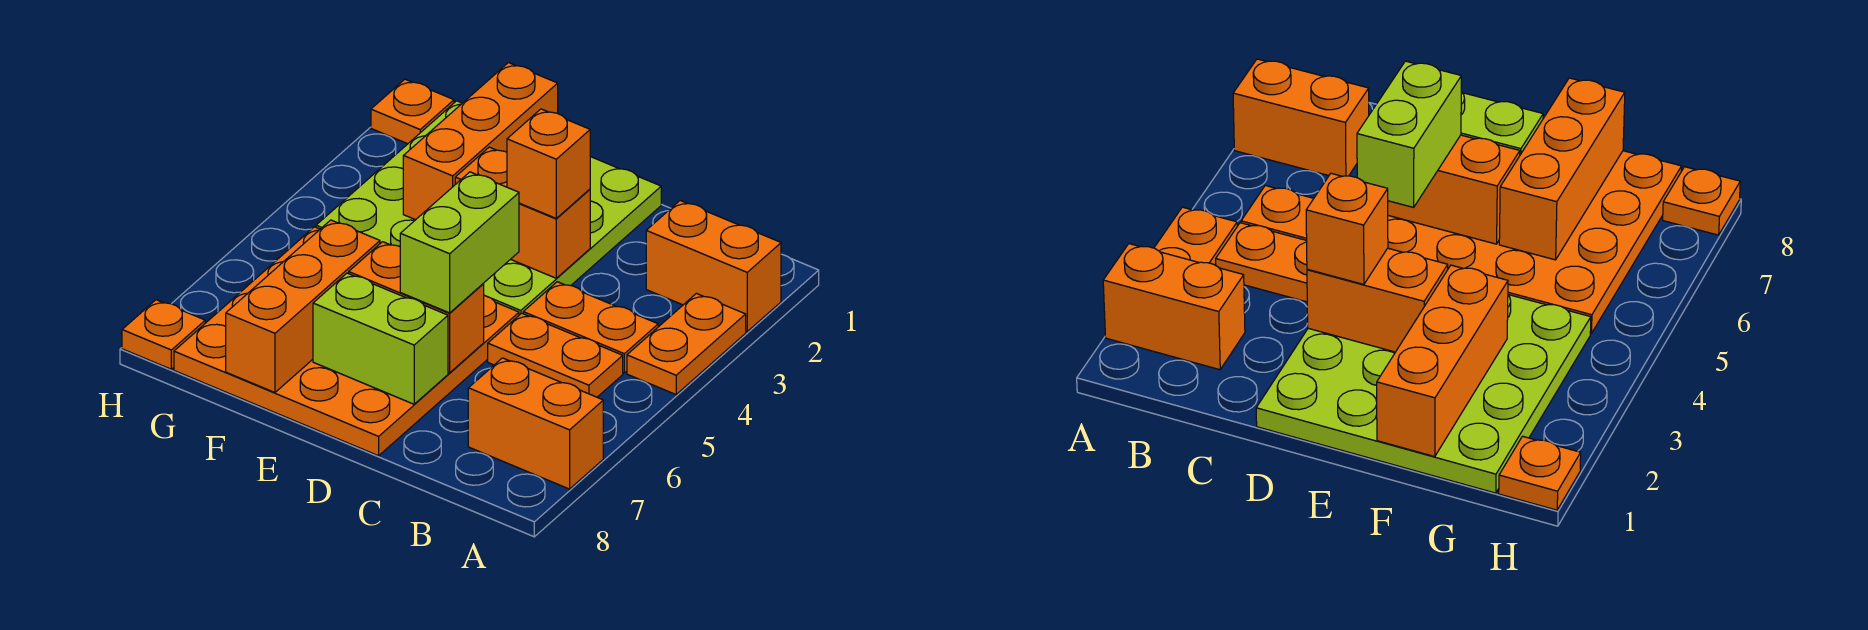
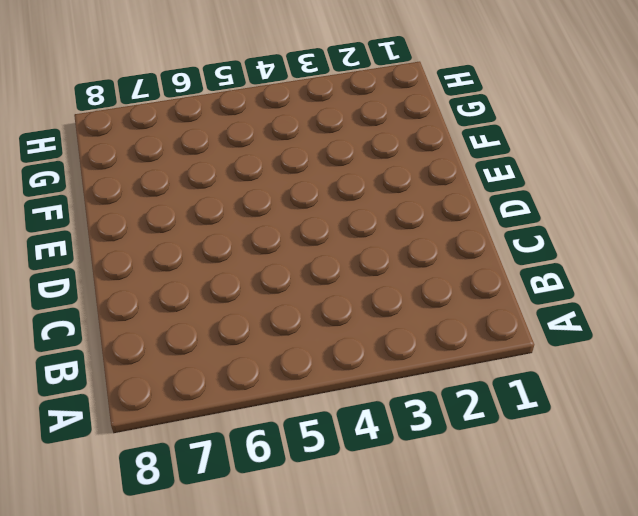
none -> orange brick A2:B2 level 1
none -> orange plate A3:A4 level 1
none -> orange brick A7:B7 level 1

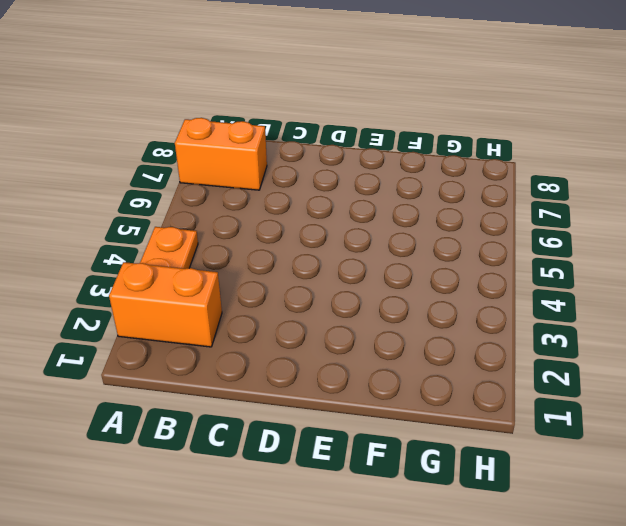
none -> orange plate B4:C4 level 1
none -> orange plate B5:C5 level 1
none -> lime plate D1:G4 level 1

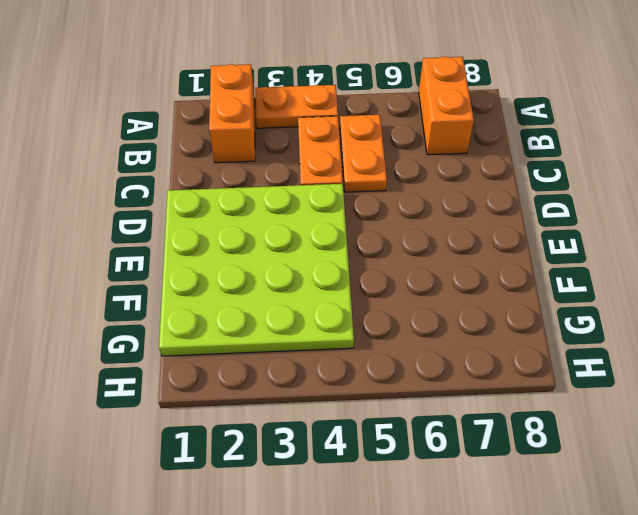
none -> orange plate D5:G8 level 1
none -> orange plate H1 level 1
none -> orange plate H8 level 1

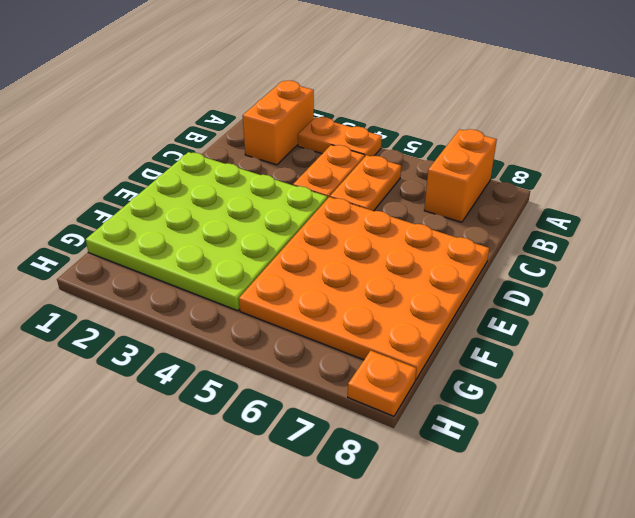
none -> orange plate H1 level 1
none -> orange brick D3:E3 level 2
none -> orange brick D6:E6 level 2

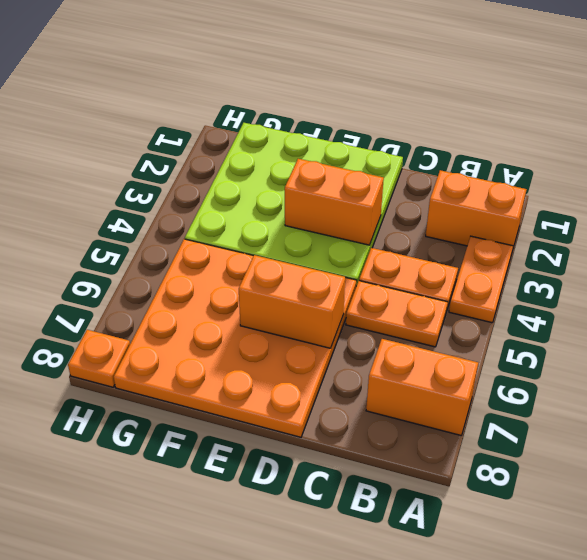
none -> orange plate H1 level 1
none -> lime brick D7:E7 level 2
none -> orange brick F1:F3 level 2

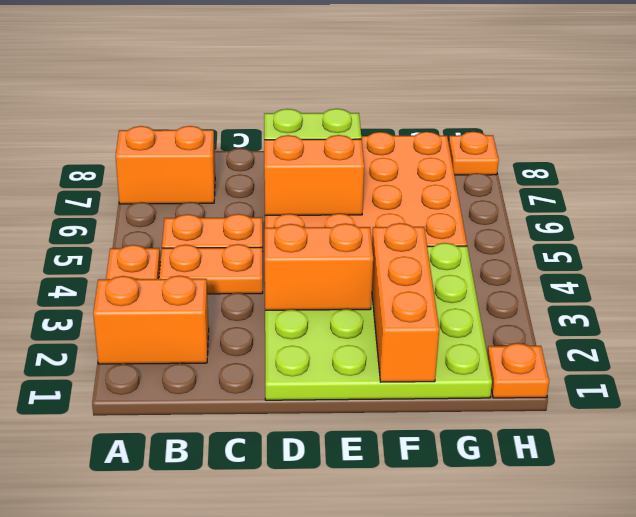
none -> orange brick F6:F8 level 2
none -> orange brick D3 level 3
none -> lime brick D5:D6 level 3

